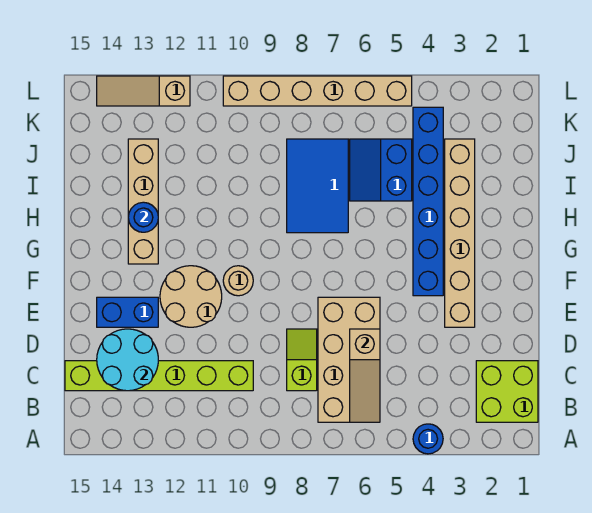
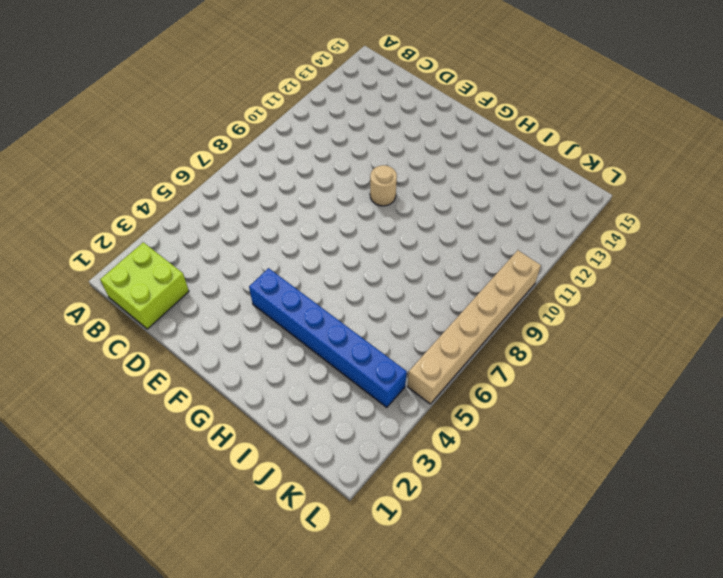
none -> blue round brick A4 level 1
none -> tan brick B6:E7 level 1
none -> lime slope C8:D8 level 1 top C

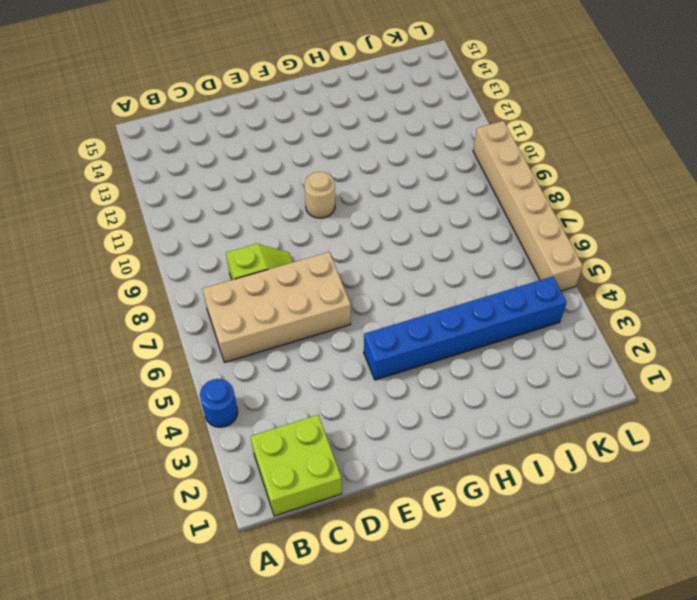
none -> lime brick C10:C15 level 1
none -> tan brick E3:J3 level 1
none -> tan round brick E11:F12 level 1

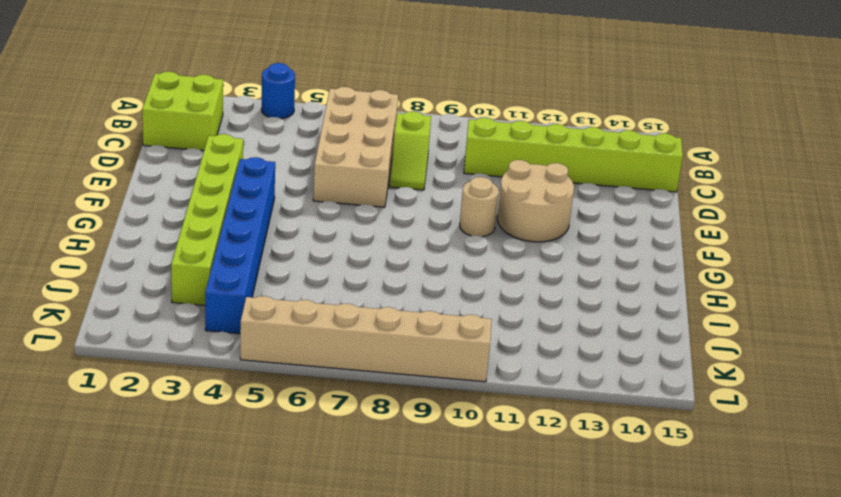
lime brick E3:J3 level 1 -> tan brick E3:J3 level 1
none -> blue brick E13:E14 level 1
none -> tan brick G13:J13 level 1
none -> blue tile H7:J8 level 1

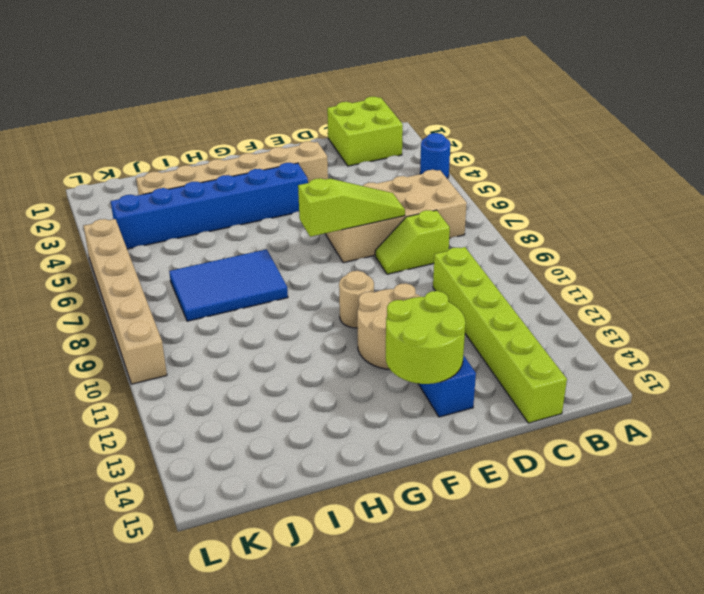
lime slope D7:F7 level 2 top F -> none
lime round brick E13:F14 level 2 -> none
none -> tan brick G13:J13 level 1
none -> blue slope I5:J6 level 1 top 5
none -> tan slope L12:L14 level 1 top 12

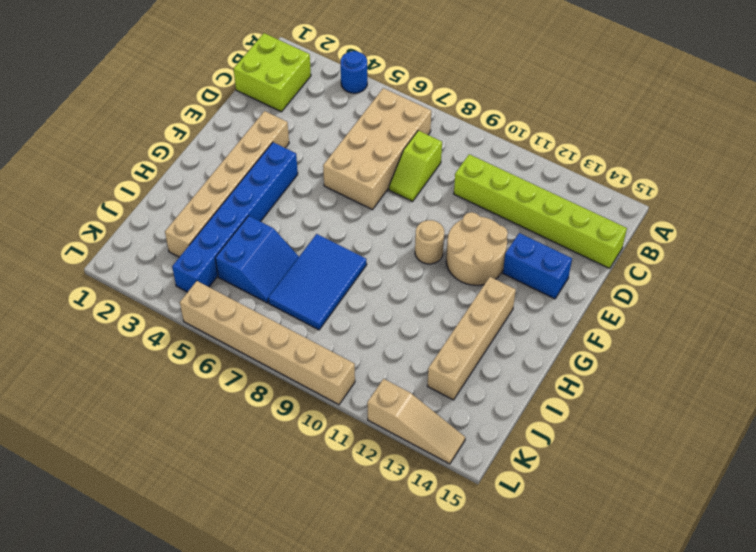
none -> tan slope B6:D6 level 2 top D
none -> cyan round brick C13:D14 level 2
none -> blue round brick H13 level 2

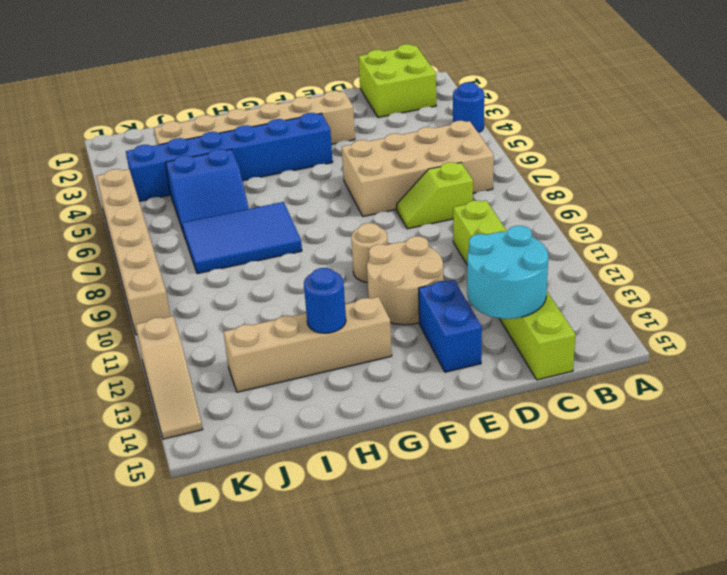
none -> tan slope B6:D6 level 2 top D

